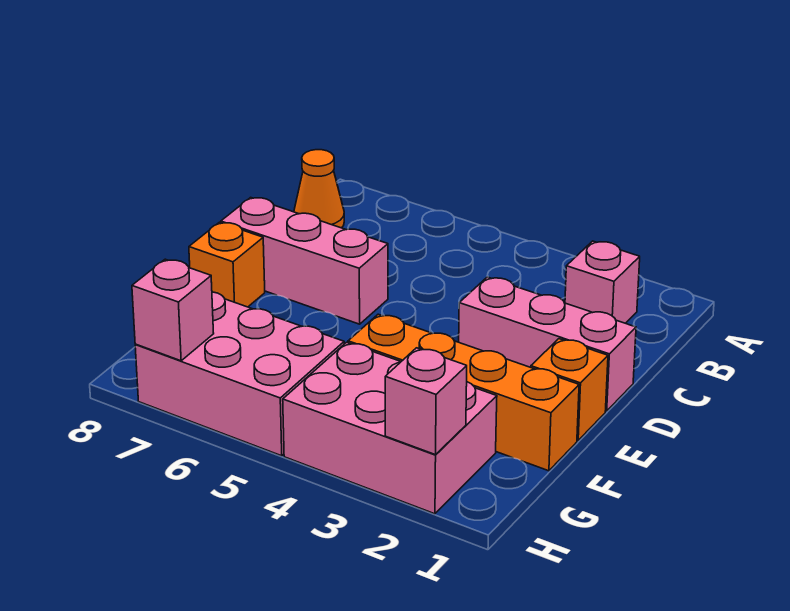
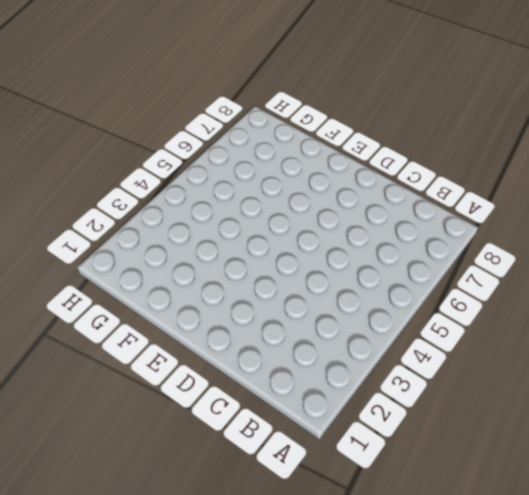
none -> pink brick B2 level 1
none -> orange cone B8 level 1

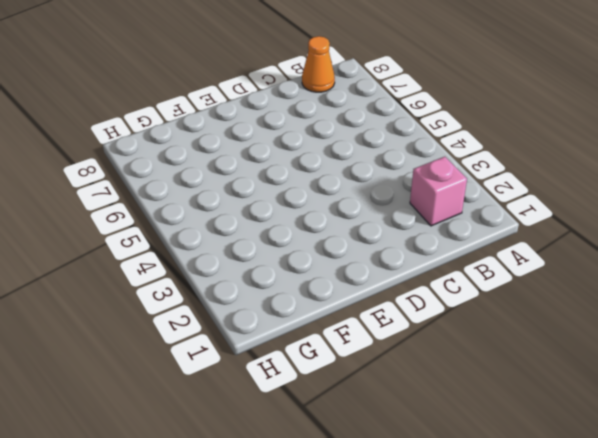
none -> pink brick D1:D3 level 1
none -> pink brick D6:D8 level 1

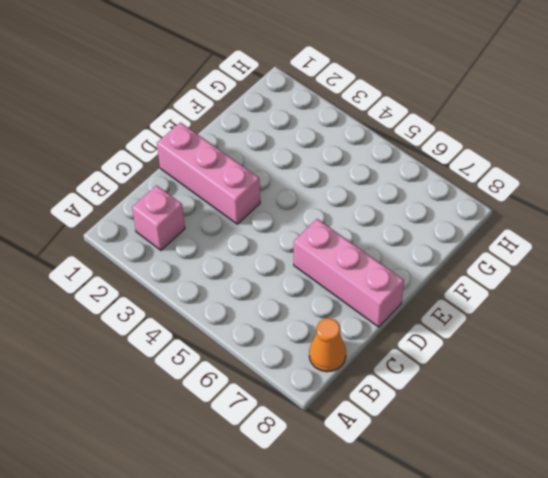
none -> orange brick E1 level 1
none -> orange brick E8 level 1

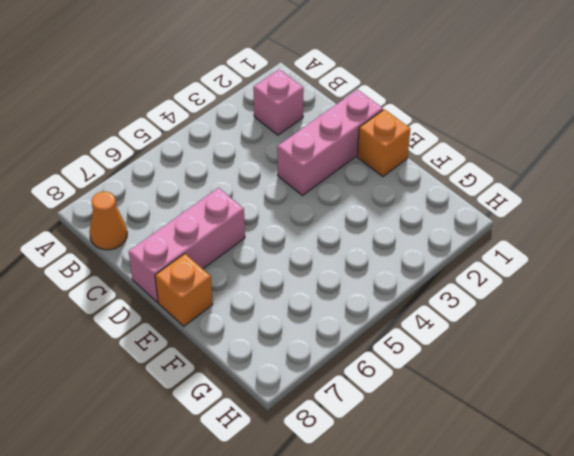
none -> orange brick F1:F4 level 1
none -> pink brick G2:H4 level 1

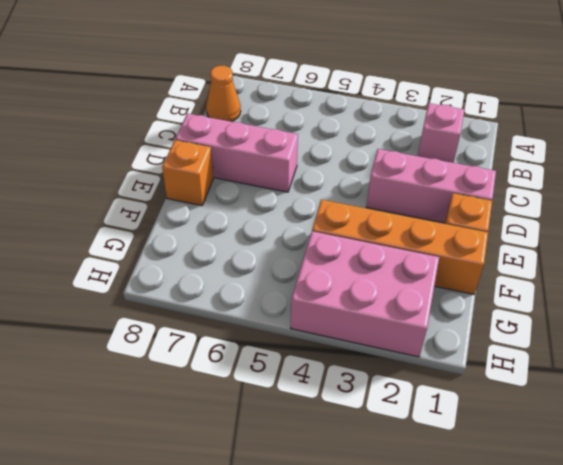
none -> pink brick G5:H7 level 1
none -> pink brick H2 level 2

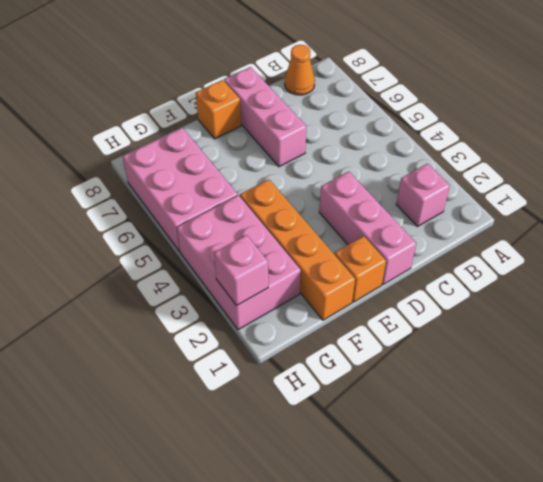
none -> pink brick H7 level 2

